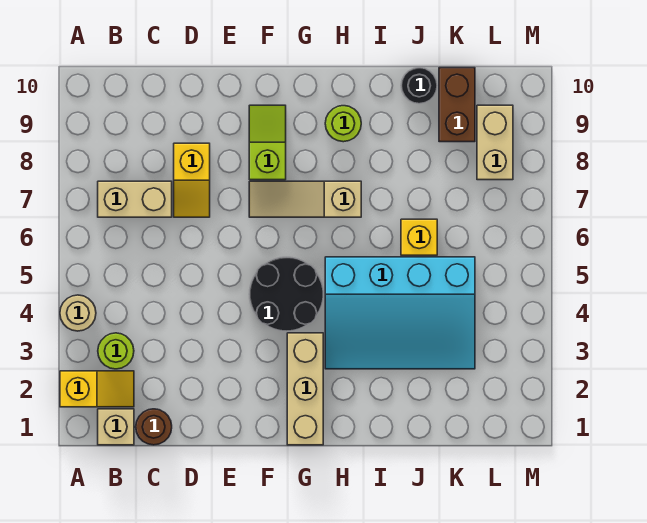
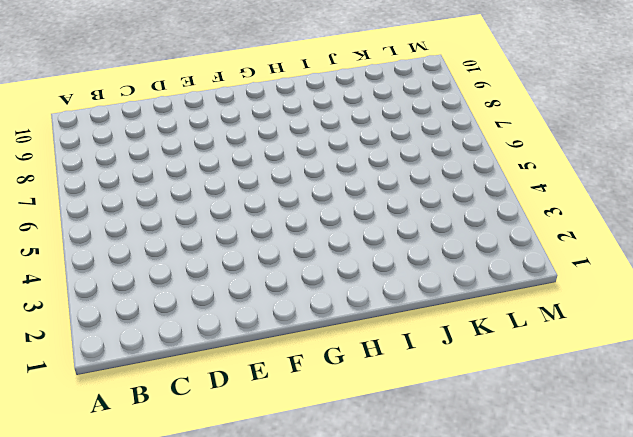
none -> yellow slope A2:B2 level 1 top A
none -> tan round brick A4 level 1
none -> tan brick B1 level 1

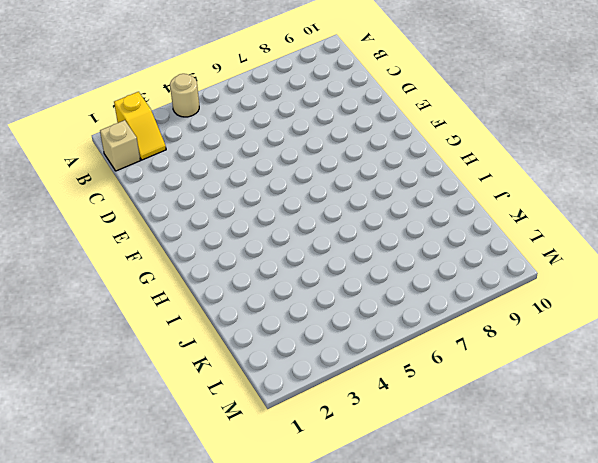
none -> lime round brick B3 level 1
none -> tan brick B7:C7 level 1
none -> brown round brick C1 level 1

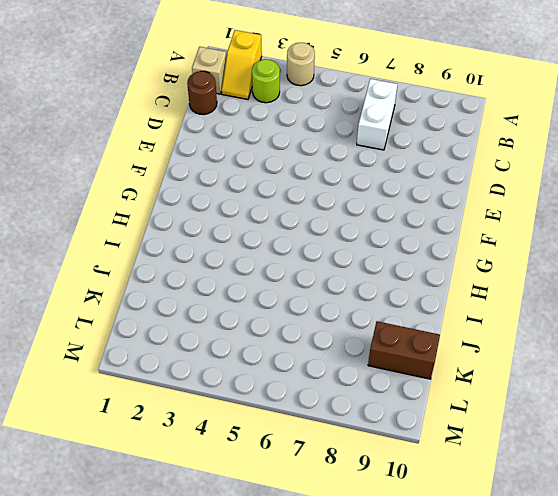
white brick B7:C7 level 1 -> tan brick B7:C7 level 1
none -> yellow slope D7:D8 level 1 top 8
none -> black round brick F4:G5 level 1
none -> tan slope F7:H7 level 1 top H

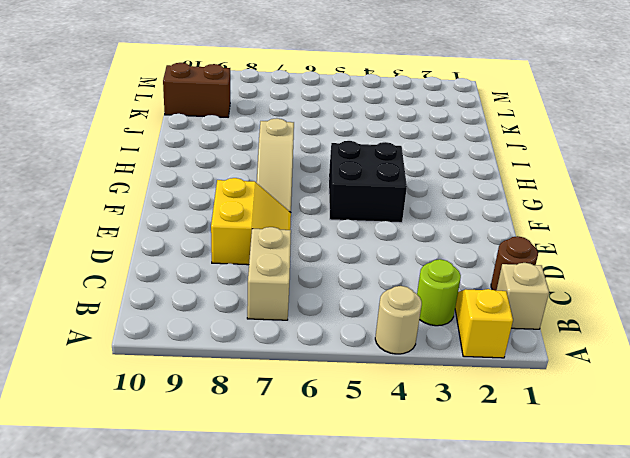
yellow slope D7:E8 level 1 top 8 -> yellow slope D7:D8 level 1 top 8
black brick F4:G5 level 1 -> black round brick F4:G5 level 1
none -> lime slope F8:F9 level 1 top 8
none -> tan brick G1:G3 level 1
none -> cyan slope H3:K5 level 1 top 5

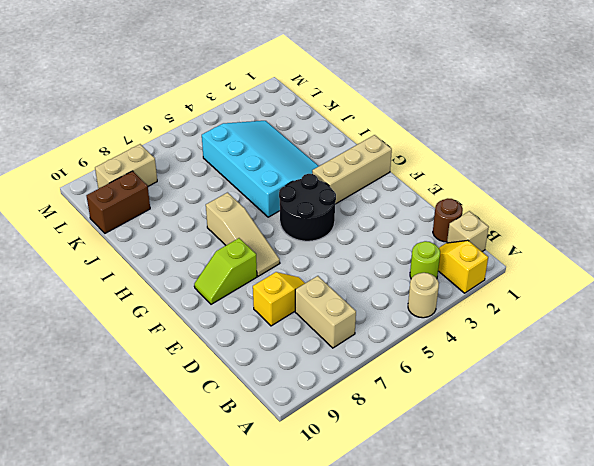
none -> lime round brick H9 level 1
none -> yellow brick J6 level 1
none -> black round brick J10 level 1

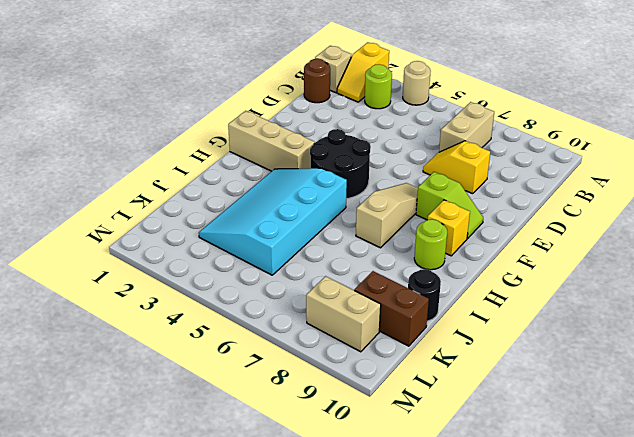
yellow brick G9 level 1 -> yellow brick J6 level 1

